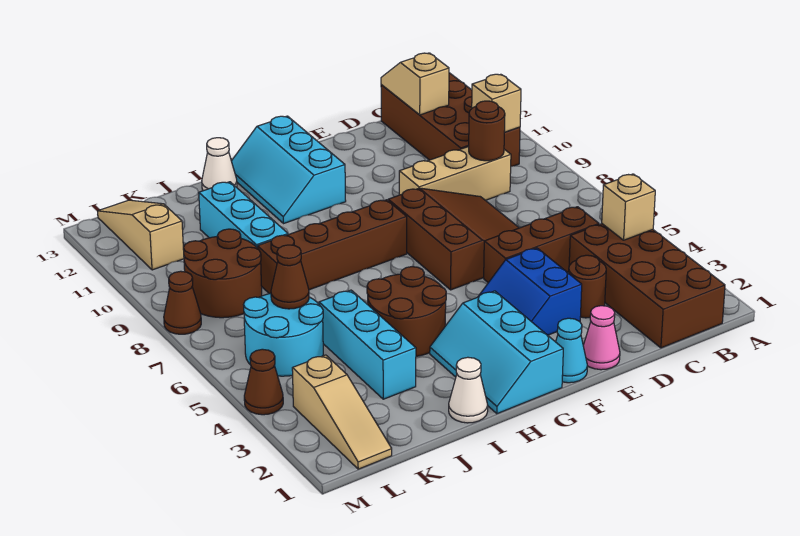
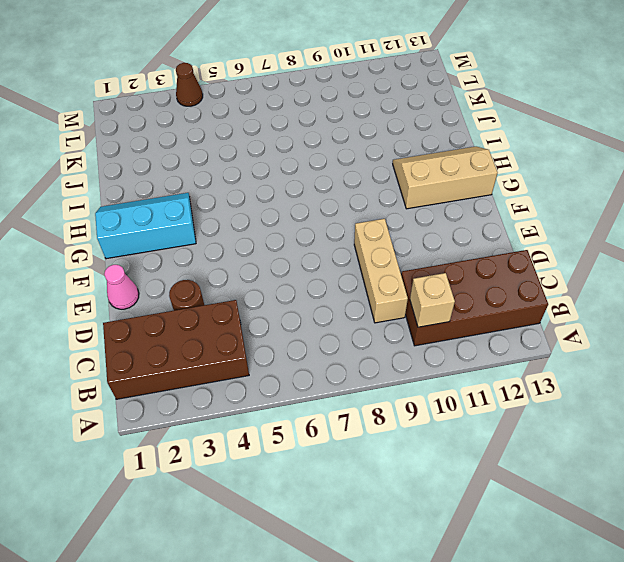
tan slope G11:H13 level 1 top G -> cyan slope G11:H13 level 1 top G
none -> brown brick C5:E5 level 1
none -> brown slope D6:F8 level 1 top F
none -> blue slope E3:F4 level 1 top E

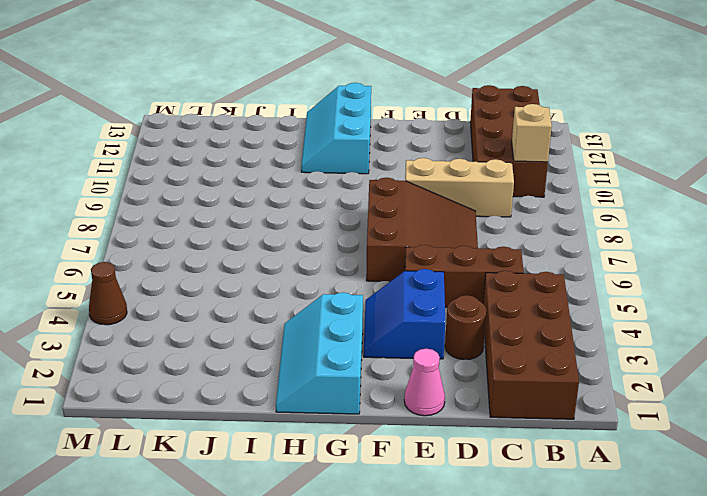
none -> cyan cone F1 level 1
none -> brown brick G8:J8 level 1
none -> brown round brick H4:I5 level 1

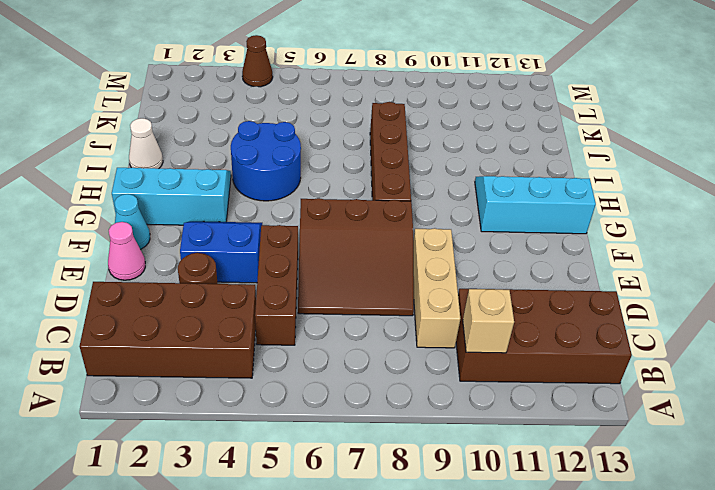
blue round brick H4:I5 level 1 -> brown round brick H4:I5 level 1
none -> white cone I13 level 1
none -> cyan brick J3:J5 level 1
none -> cyan brick J9:J11 level 1

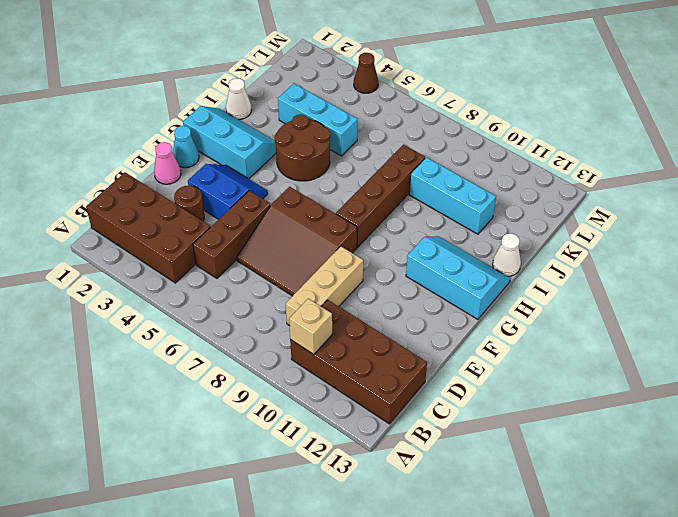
none -> cyan round brick K5:L6 level 1
none -> brown round brick K8:L9 level 1
none -> tan slope L1:L3 level 1 top 3

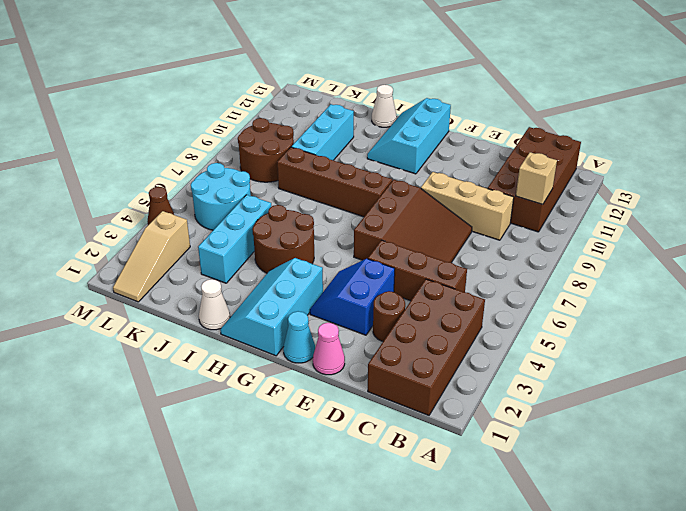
none -> tan slope L11:L13 level 1 top 11
none -> brown cone M8 level 1
none -> tan brick B4 level 2

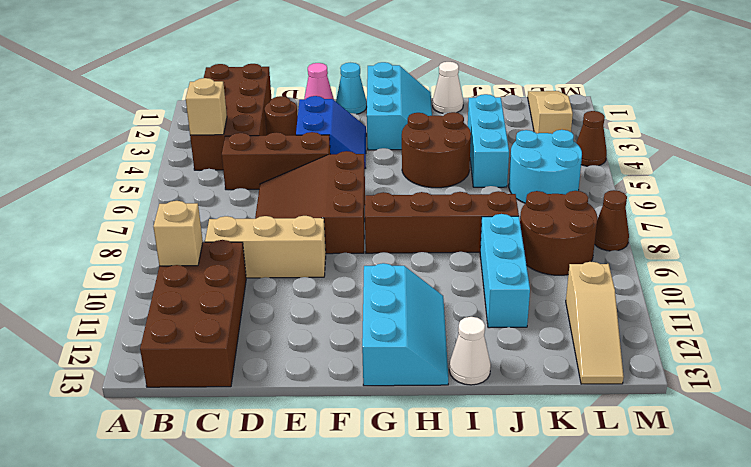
none -> brown round brick C9 level 2
none -> tan slope C12:C13 level 2 top 12
none -> brown cone K6 level 2

